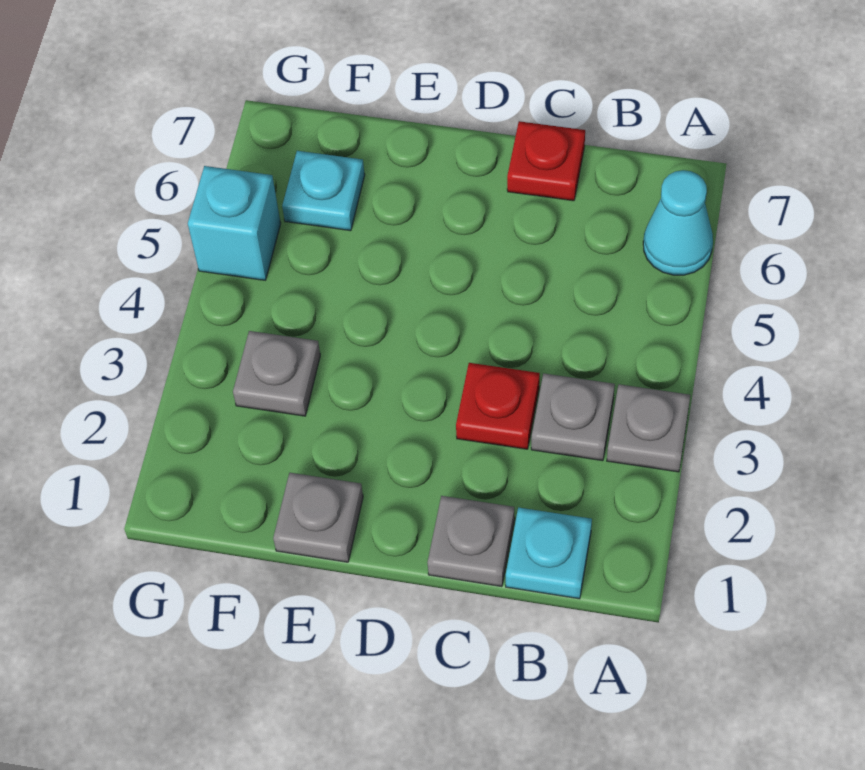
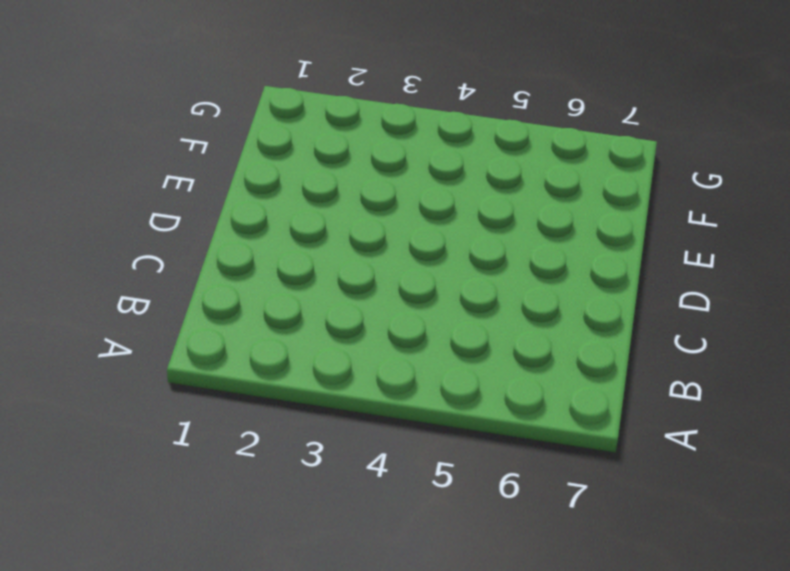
none -> grey plate A3 level 1
none -> cyan cone A6 level 1

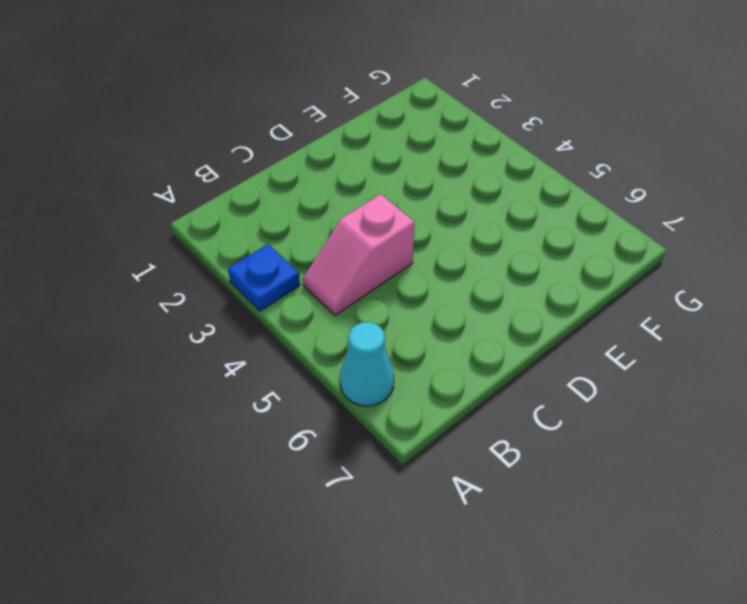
blue plate A3 level 1 -> grey plate A3 level 1
pink slope B4:C4 level 1 top C -> none
none -> cyan plate B1 level 1
none -> grey plate B3 level 1

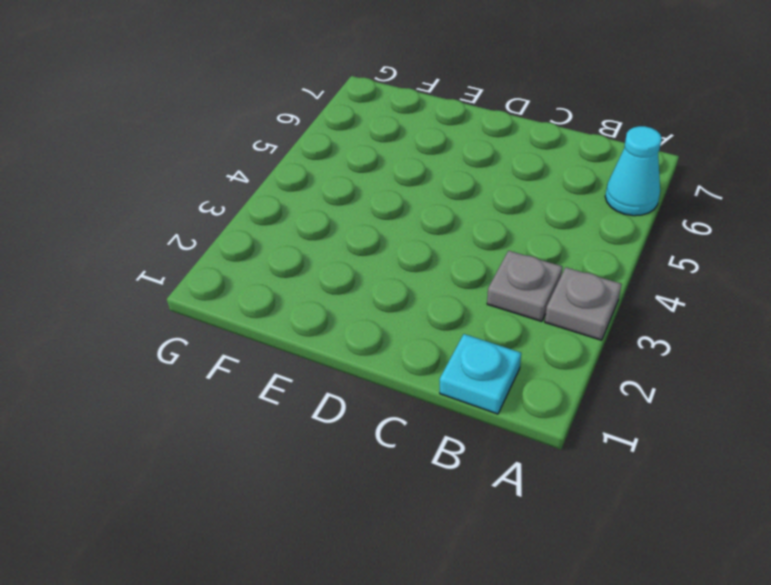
none -> grey plate C1 level 1
none -> red plate C3 level 1

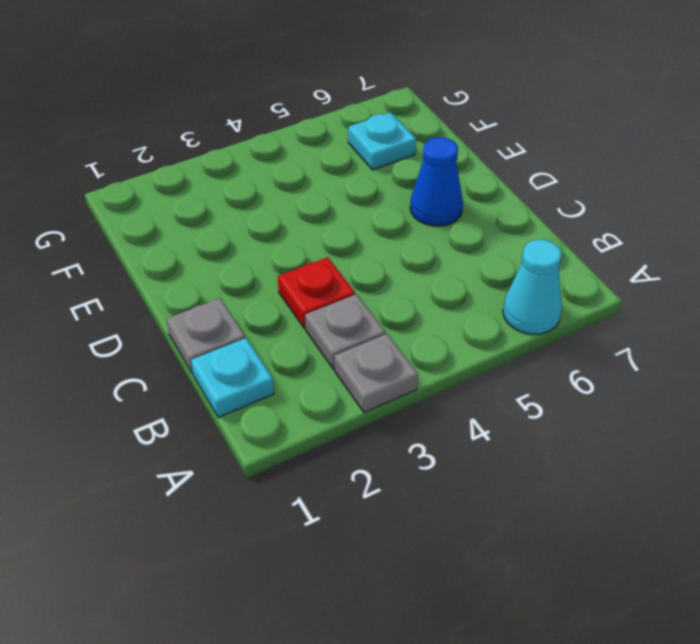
blue cone D6 level 1 -> none
none -> red plate C7 level 1
none -> grey plate E1 level 1

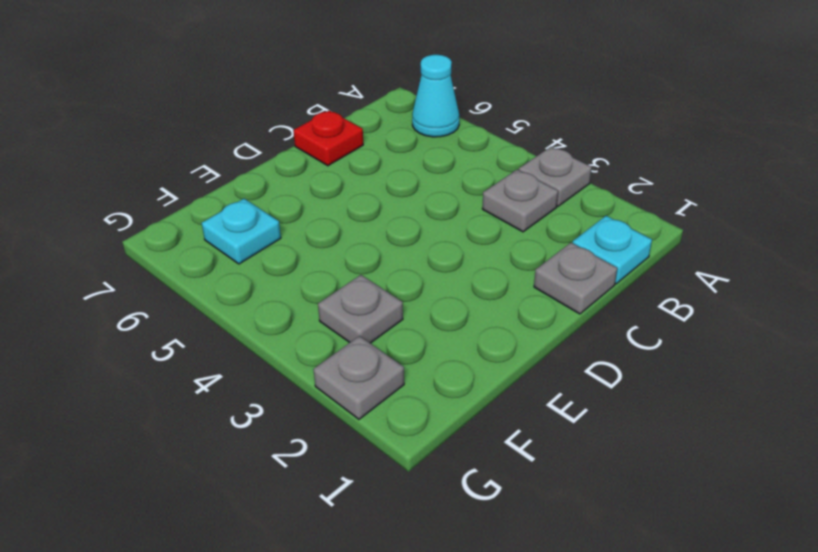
grey plate G2 level 1 -> grey plate E1 level 1
none -> red plate C3 level 1
none -> cyan brick G5 level 1

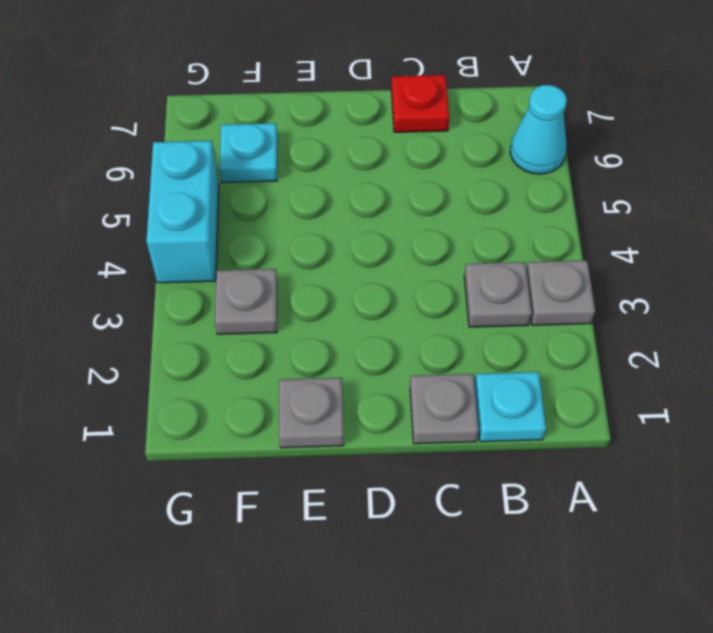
cyan brick G4:G5 level 1 -> cyan brick G5 level 1
none -> red plate C3 level 1

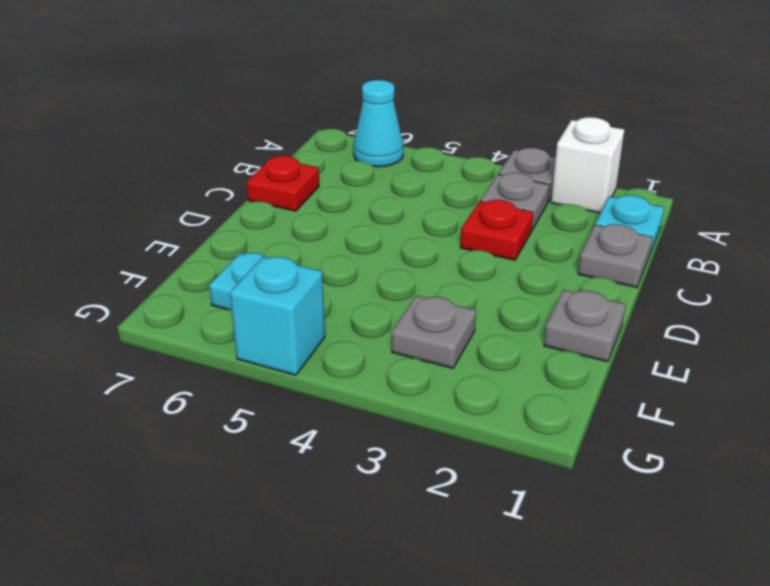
white brick A2 level 1 -> none

